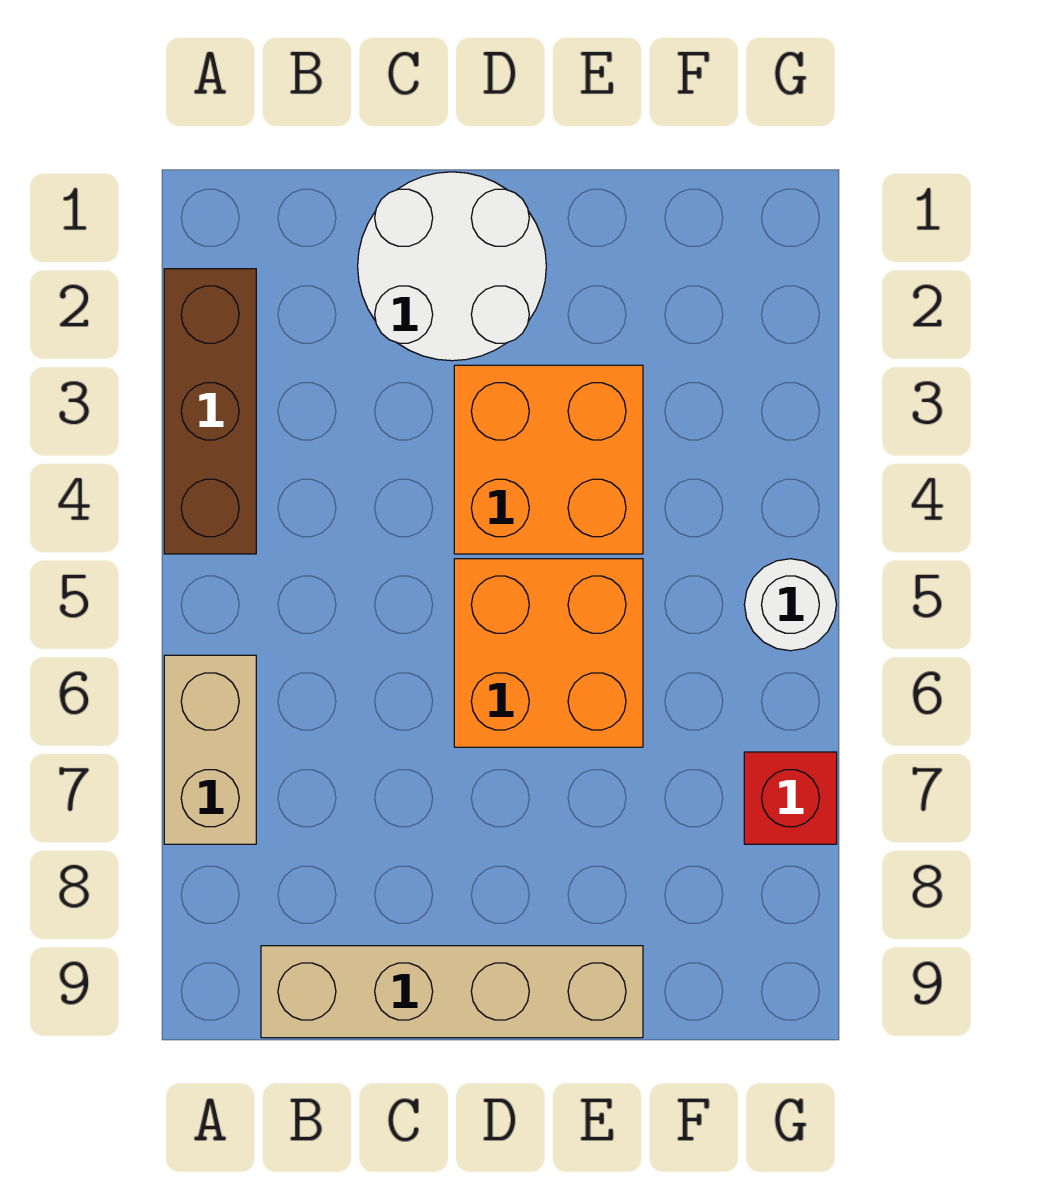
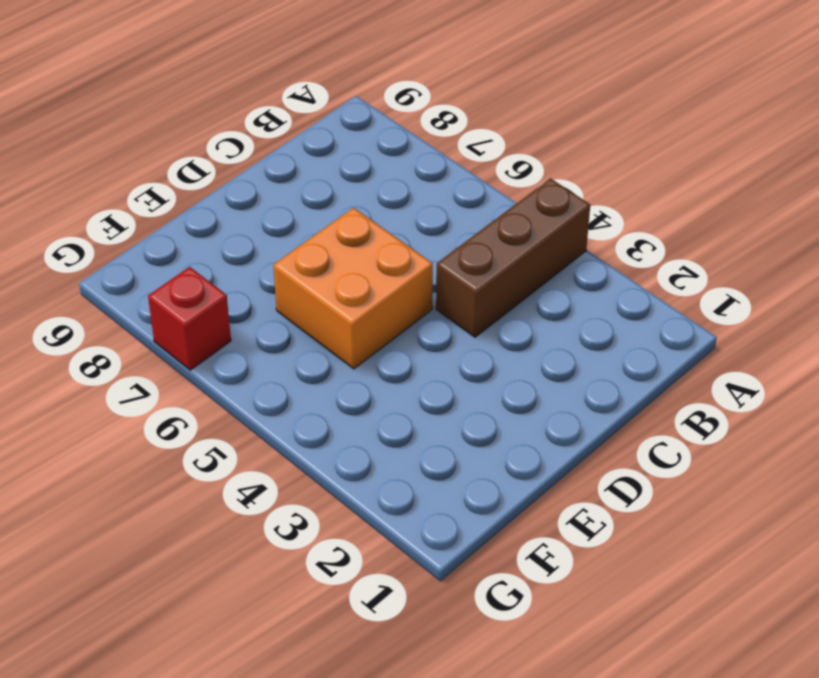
brown brick A4:C4 level 1 -> brown brick A2:A4 level 1
none -> tan brick A6:A7 level 1
none -> tan brick B9:E9 level 1

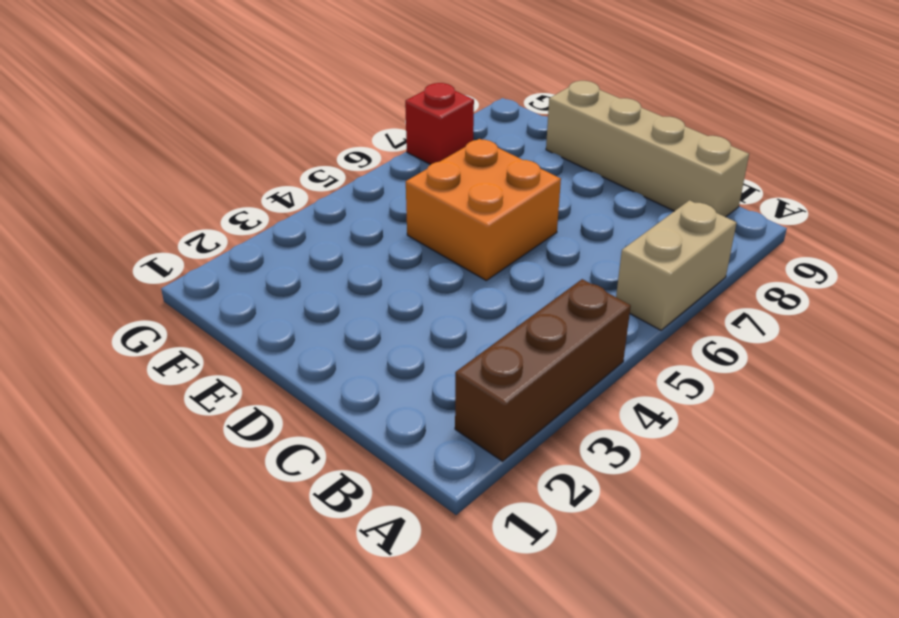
none -> white round brick C1:D2 level 1
none -> orange brick D3:E4 level 1

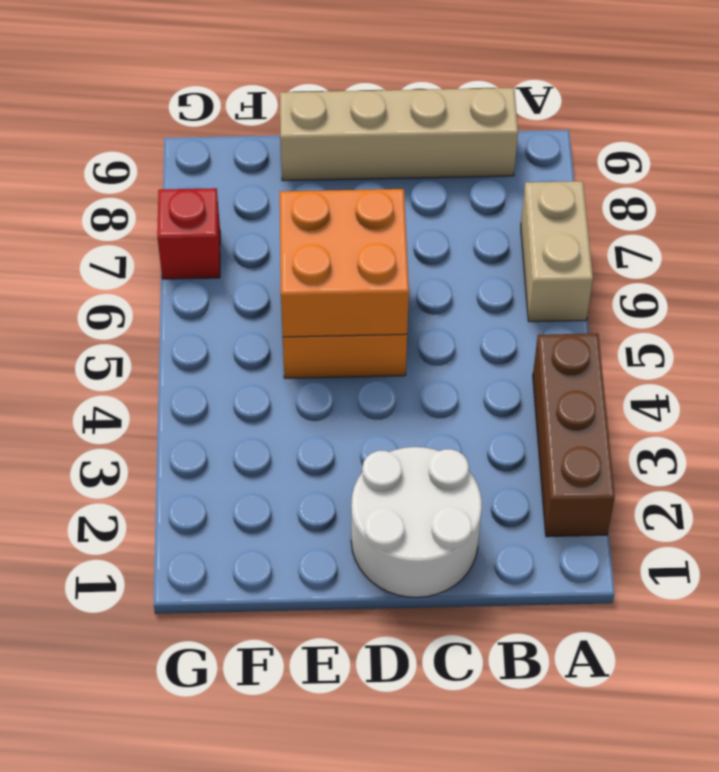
orange brick D5:E6 level 2 -> orange brick D3:E4 level 1
none -> white round brick G5 level 1

